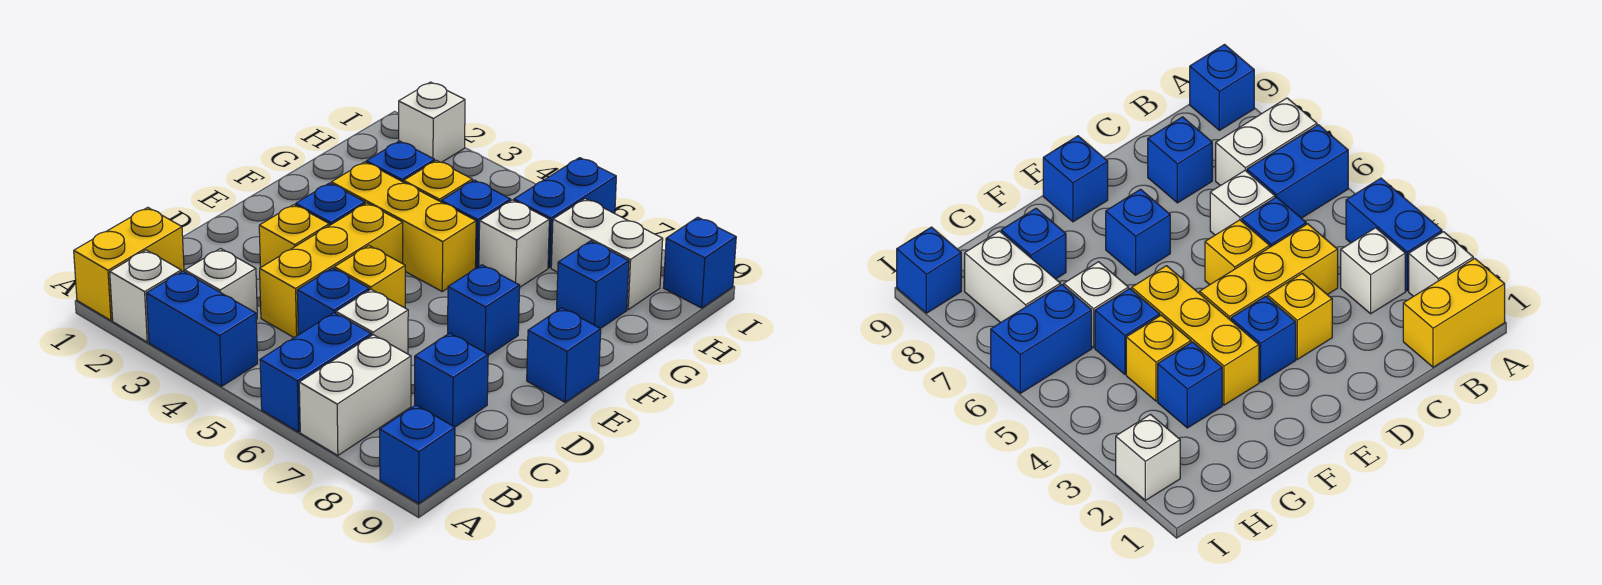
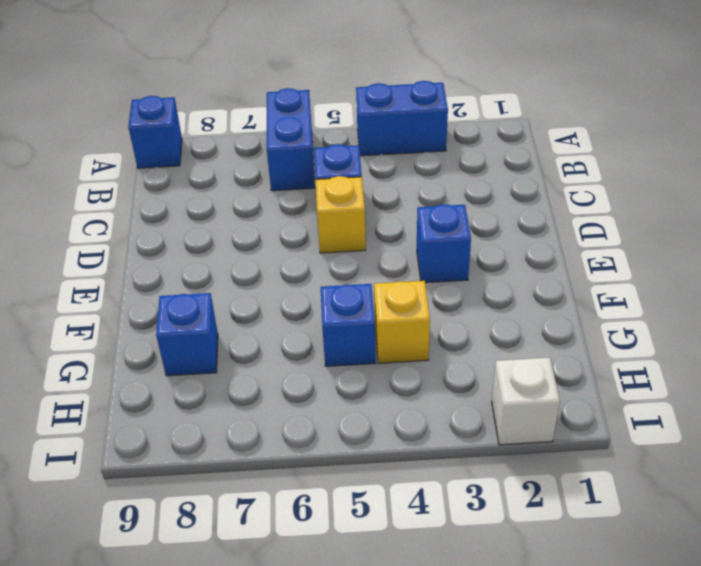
none -> yellow brick A1:B1 level 1
none -> white brick A2 level 1
none -> white brick A7:B7 level 1

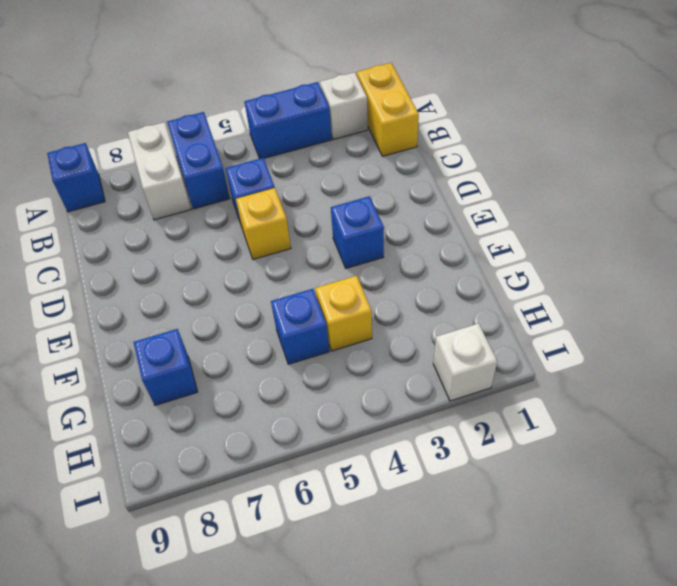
none -> white brick B3 level 1
none -> yellow brick C4:E4 level 1
none -> white brick C6 level 1

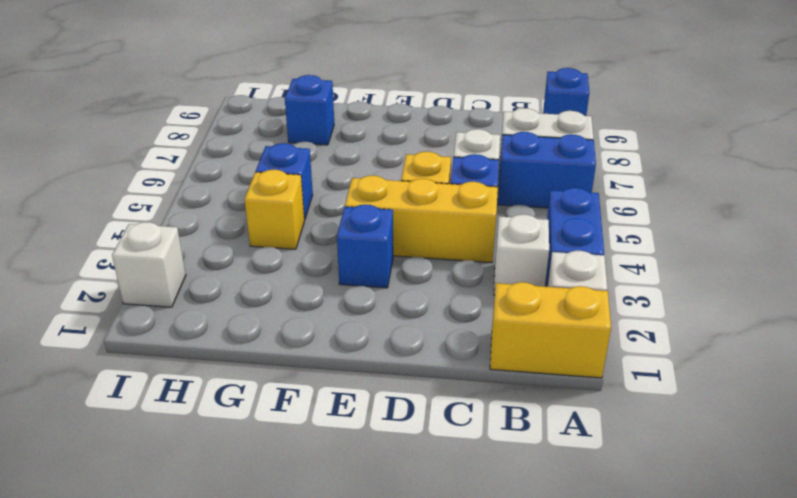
none -> blue brick C8 level 1
none -> yellow brick D3 level 1
none -> blue brick E7 level 1

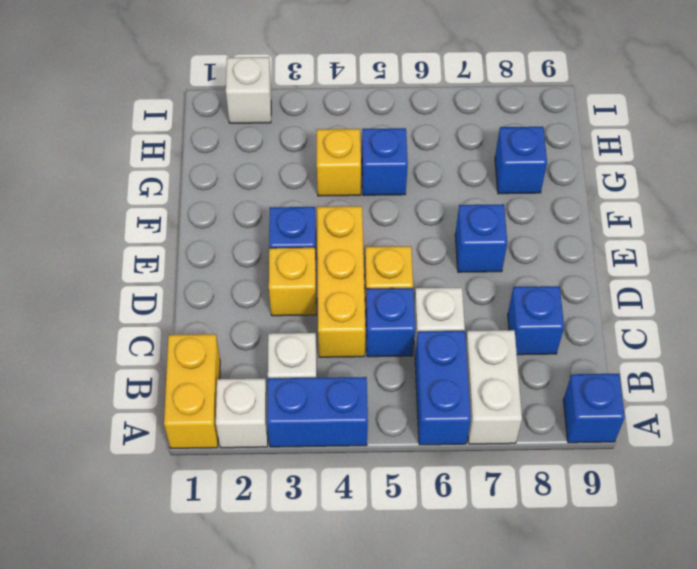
none -> blue brick E9 level 1
none -> yellow brick F3:F5 level 1
none -> blue brick G3 level 1

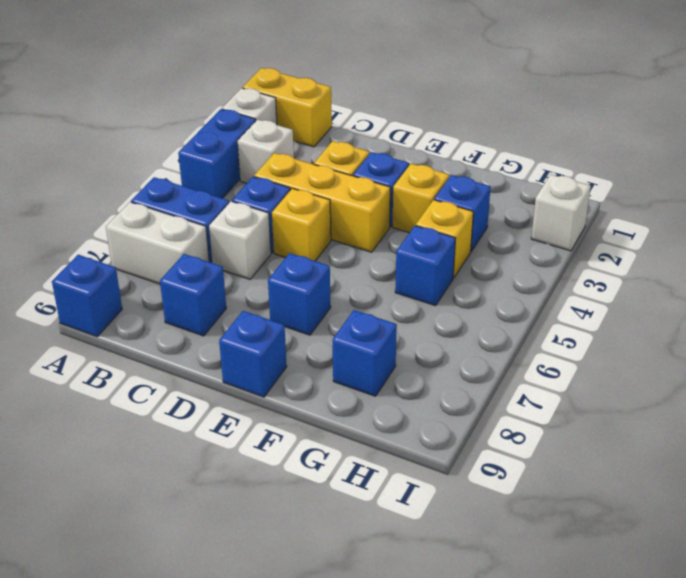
yellow brick F3 level 1 -> yellow brick F3:F5 level 1
none -> white brick G6 level 1
none -> blue brick H6:I6 level 1
none -> white brick H7:H8 level 1

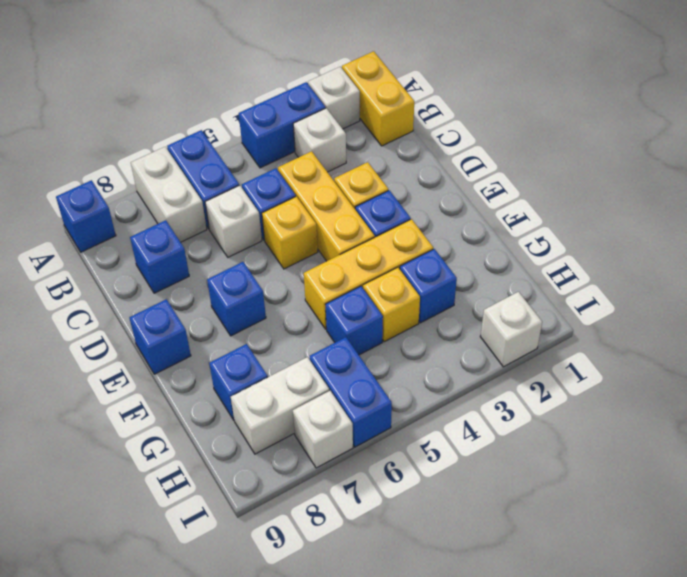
white brick I7 level 1 -> white brick G6 level 1
none -> blue brick I9 level 1

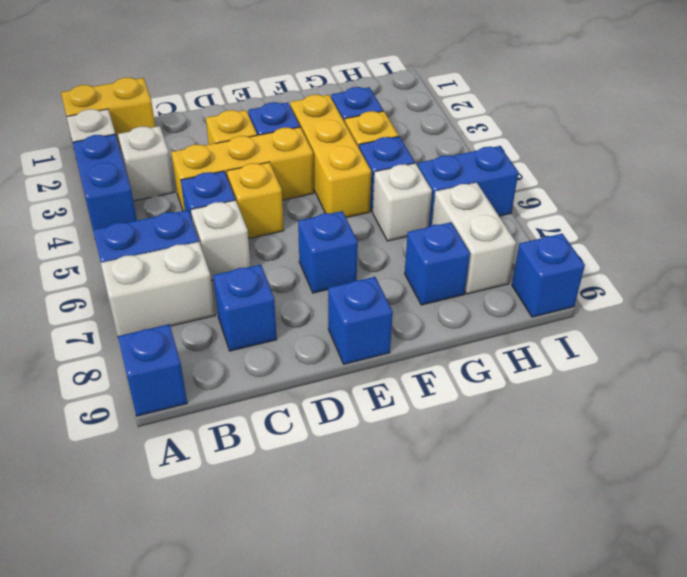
none -> white brick I2 level 1

